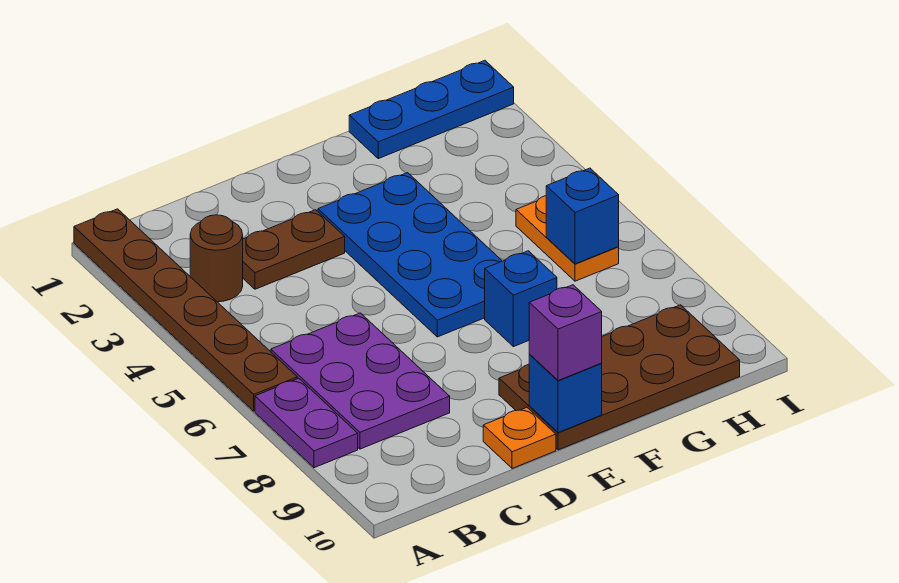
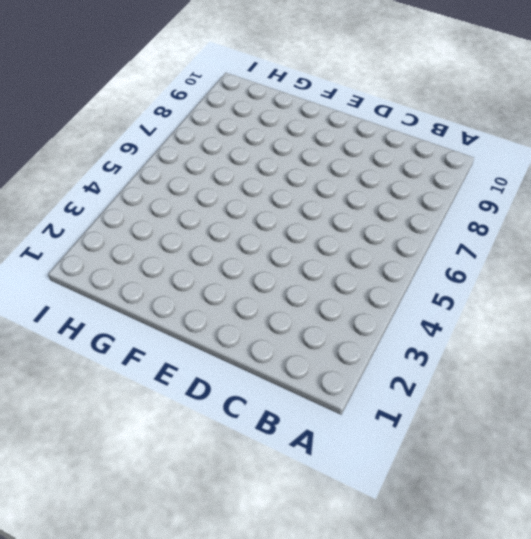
none -> brown plate A1:A6 level 1
none -> purple plate A7:A8 level 1
none -> brown round brick B3 level 1

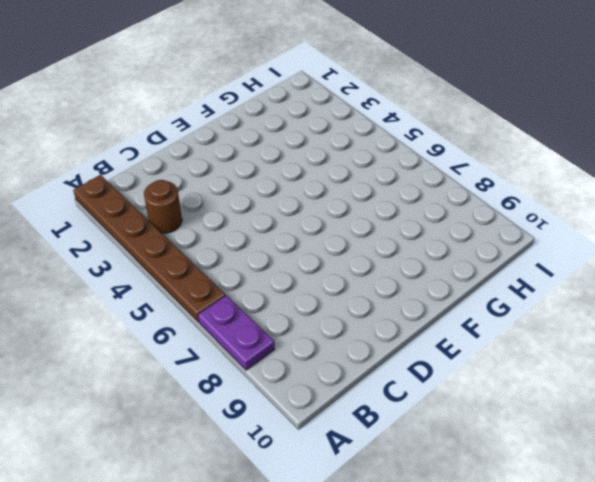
none -> purple plate B6:C8 level 1
none -> brown plate C3:D3 level 1
none -> orange plate D10 level 1

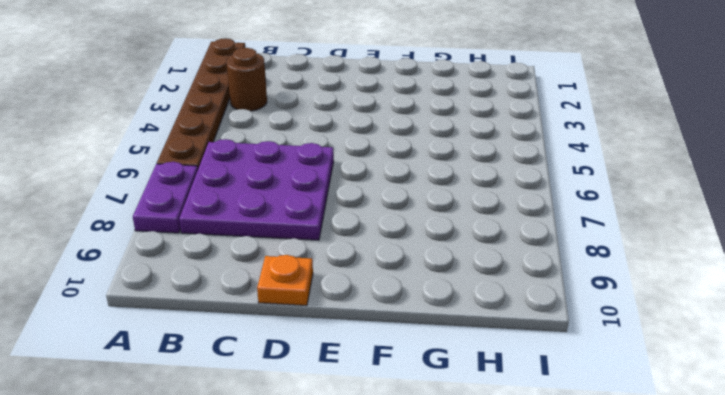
purple plate B6:D8 level 1 -> purple plate B6:C8 level 1
none -> brown plate C3:D3 level 1
none -> blue plate E3:F6 level 1
none -> brown plate E9:H10 level 1

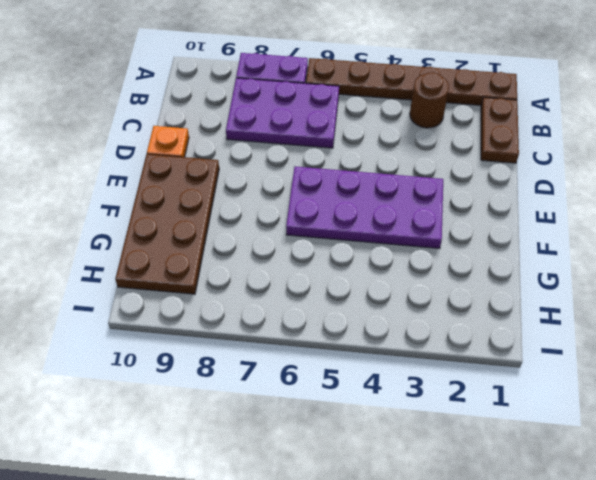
brown plate B1:C1 level 1 -> brown plate C3:D3 level 1
purple plate E3:F6 level 1 -> blue plate E3:F6 level 1
none -> blue brick F7 level 1
none -> blue plate G1:I1 level 1
none -> orange plate H5:H6 level 1

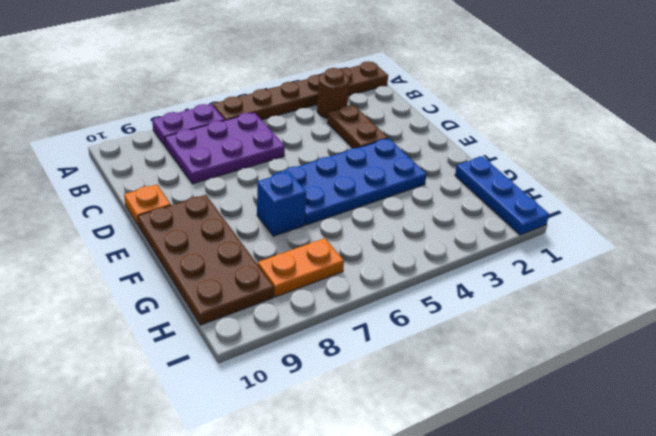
orange plate H7:H8 level 1 -> orange plate H5:H6 level 1
none -> blue brick E10 level 2
none -> blue brick H6 level 2
none -> purple brick E10 level 3

